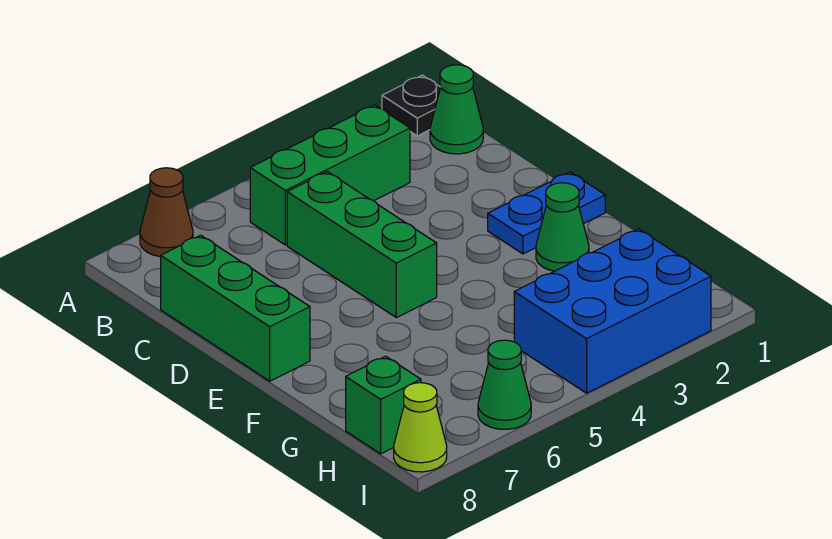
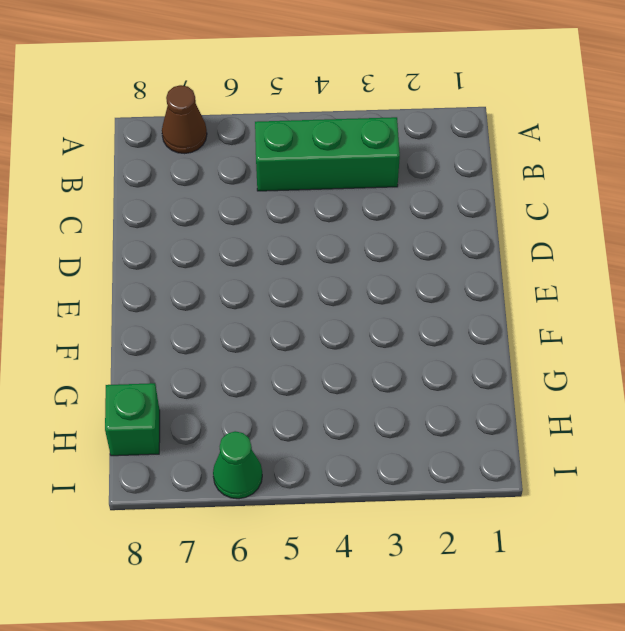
none -> black plate A1 level 1
none -> green cone B1 level 1
none -> green brick C5:E5 level 1

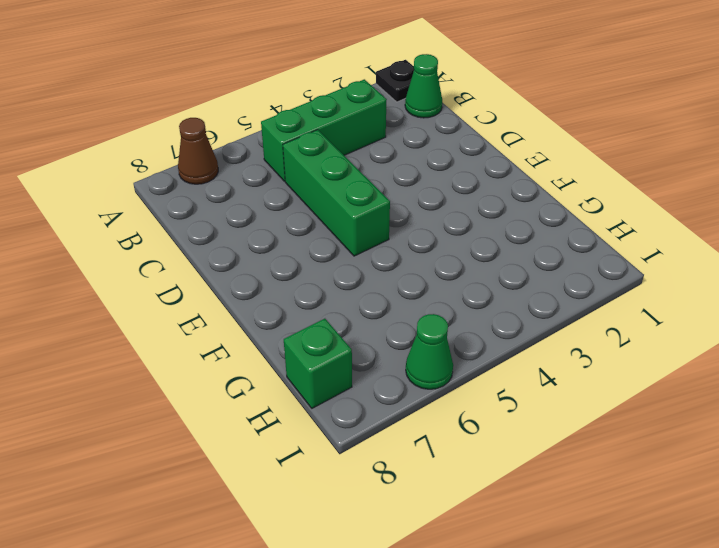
none -> green brick C8:E8 level 1
none -> blue plate E1:E2 level 1
none -> green cone F2 level 1

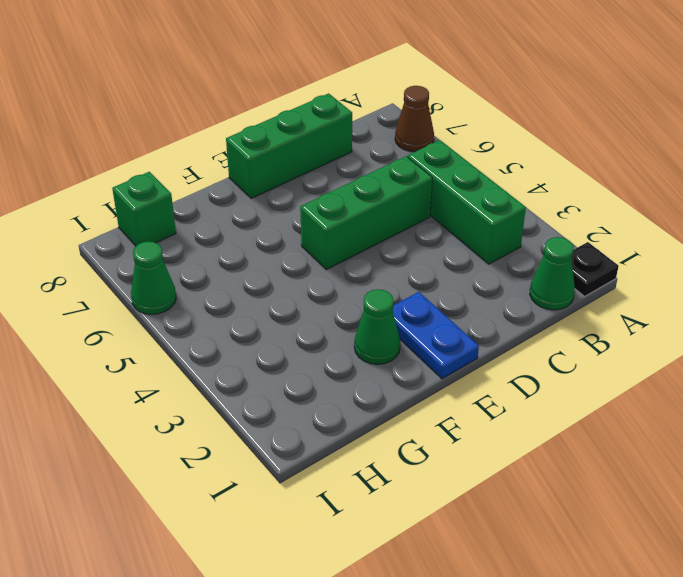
none -> blue brick H2:I4 level 1
none -> lime cone I8 level 1

